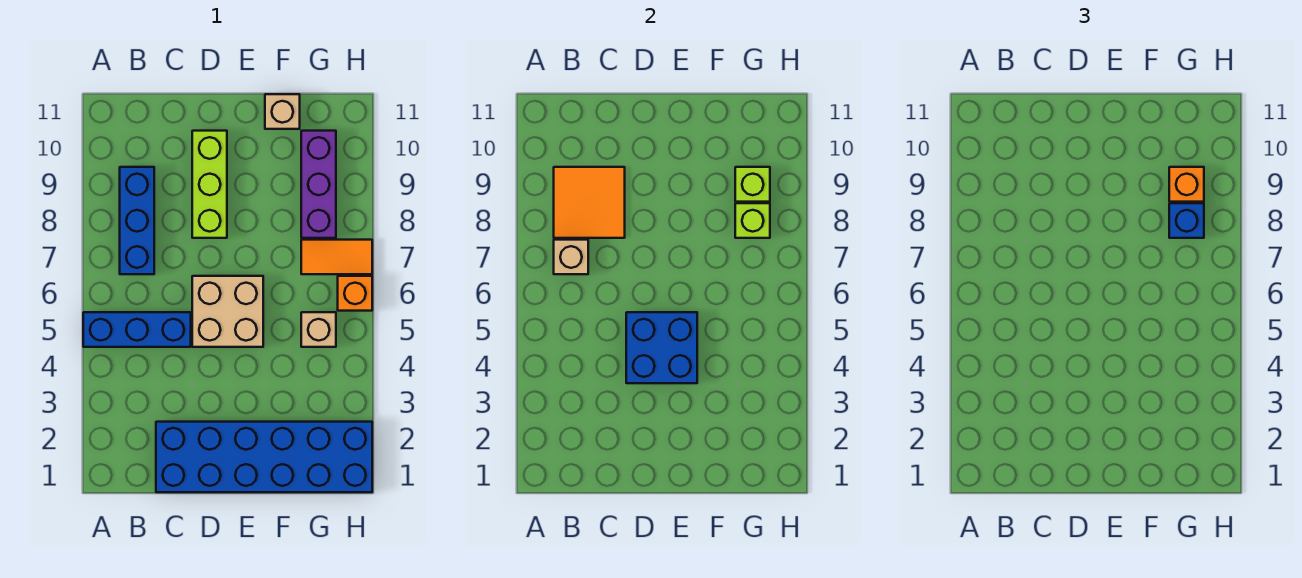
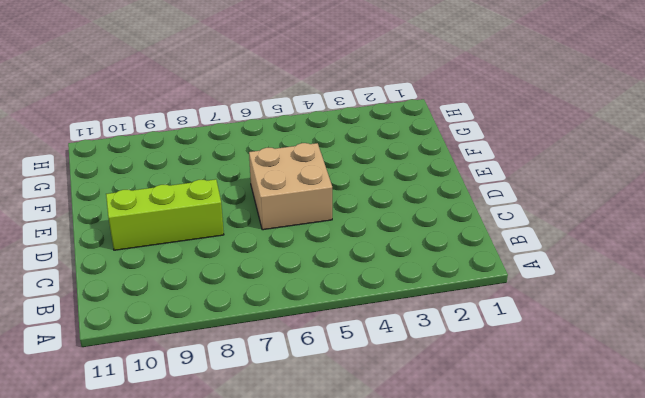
none -> blue brick A5:C5 level 1
none -> blue brick B7:B9 level 1
none -> blue brick C1:H2 level 1

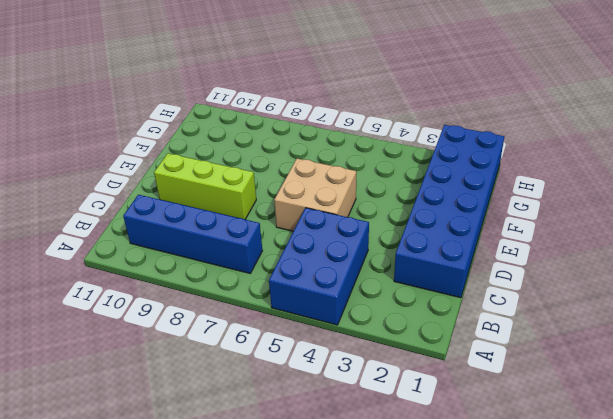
blue brick A4:C5 level 1 -> blue brick A5:C5 level 1
blue brick B7:B10 level 1 -> blue brick B7:B9 level 1
none -> tan brick F11 level 1
none -> tan brick G5 level 1
none -> orange tile G7:H7 level 1

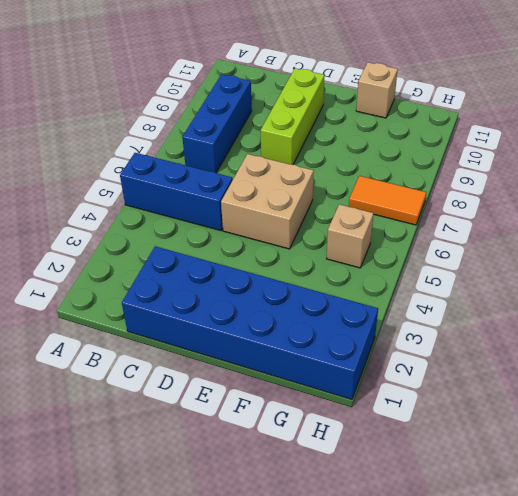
none -> purple brick G8:G10 level 1
none -> orange brick H6 level 1
none -> tan brick B7 level 2

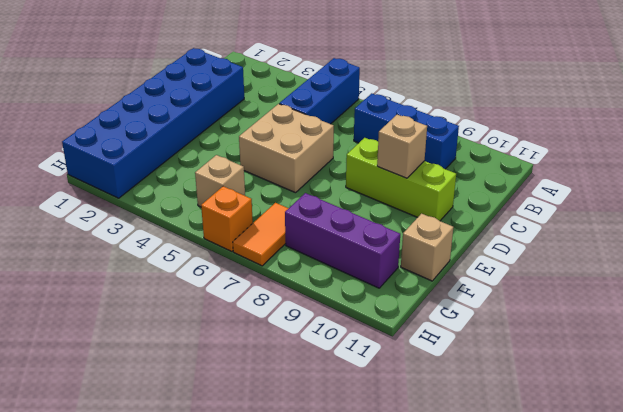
tan brick D9 level 2 -> tan brick B7 level 2
none -> orange tile B8:C9 level 2
none -> blue brick D4:E5 level 2
none -> lime brick G8 level 2

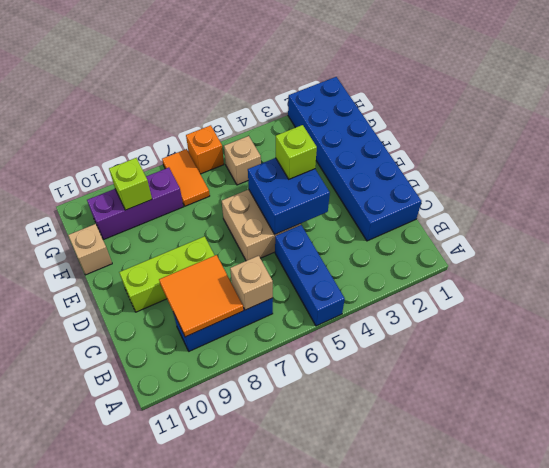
lime brick E4 level 3 -> lime brick G8 level 2
none -> blue brick G8 level 3
none -> orange brick G9 level 3

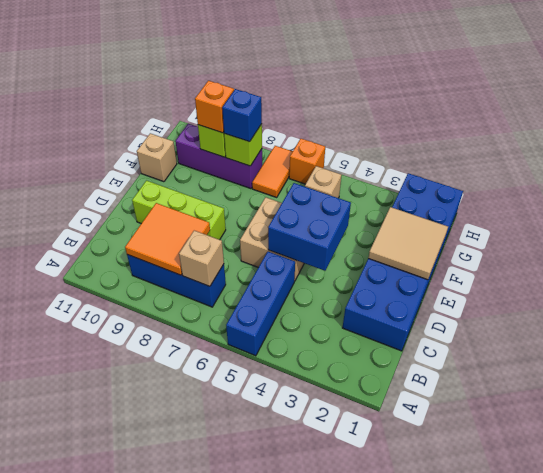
tan tile E1:F2 level 2 -> none

